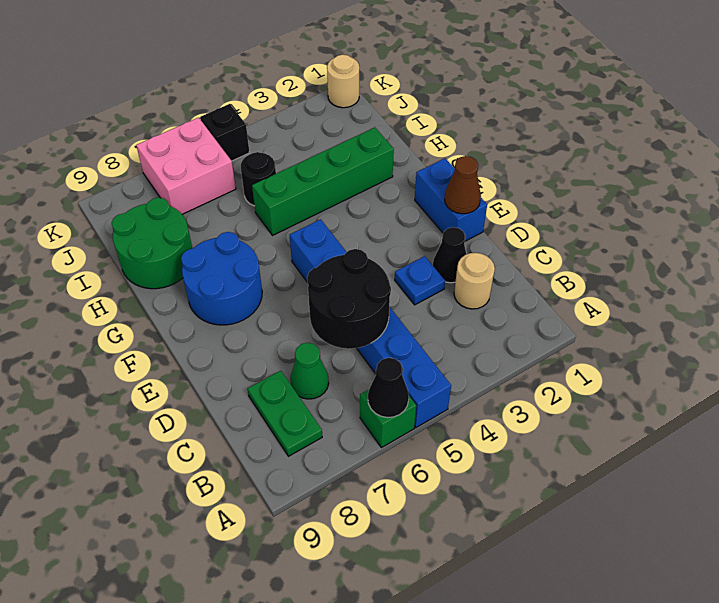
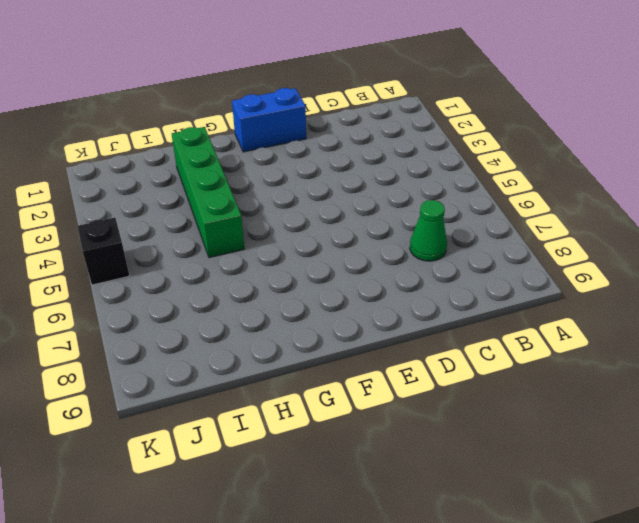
none -> blue brick A5:F5 level 1
none -> green brick A6 level 1
none -> green plate B8:C8 level 1

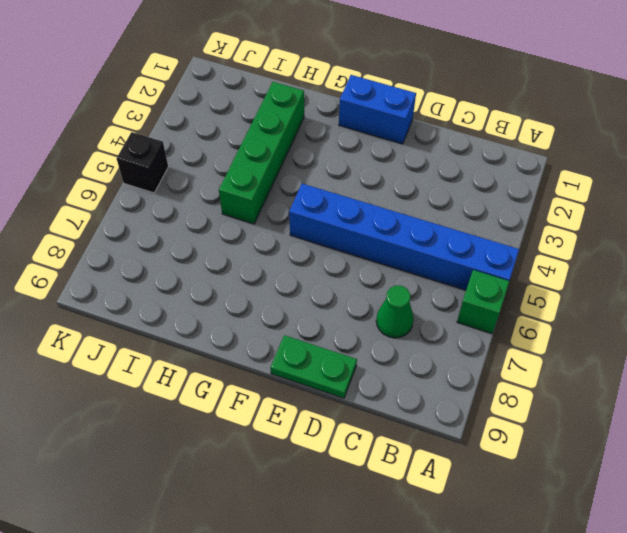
green plate D9:E9 level 1 -> green plate B8:C8 level 1
none -> tan round brick C2 level 1
none -> black cone D2 level 1
none -> blue plate D3 level 1

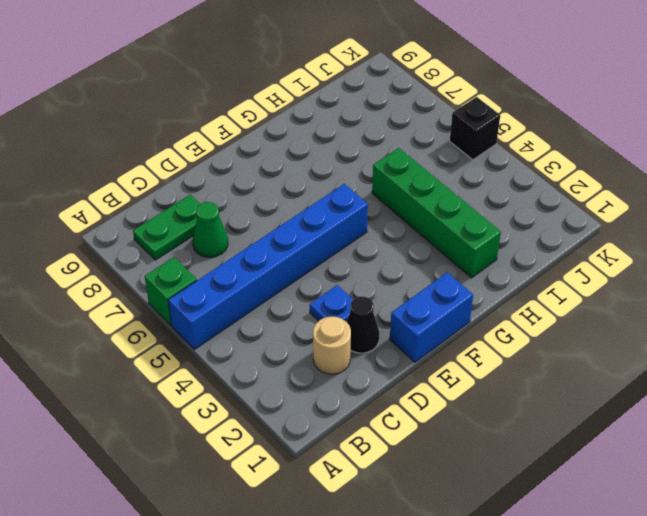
none -> blue round brick F7:G8 level 1
none -> green round brick H8:I9 level 1
none -> black round brick I5 level 1

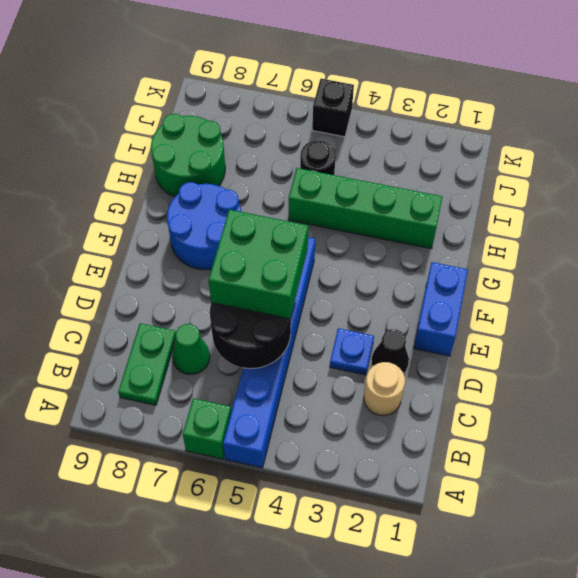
green brick D5:E6 level 3 -> none
none -> pink brick J6:K7 level 1
none -> tan round brick K1 level 1
none -> black cone A6 level 2

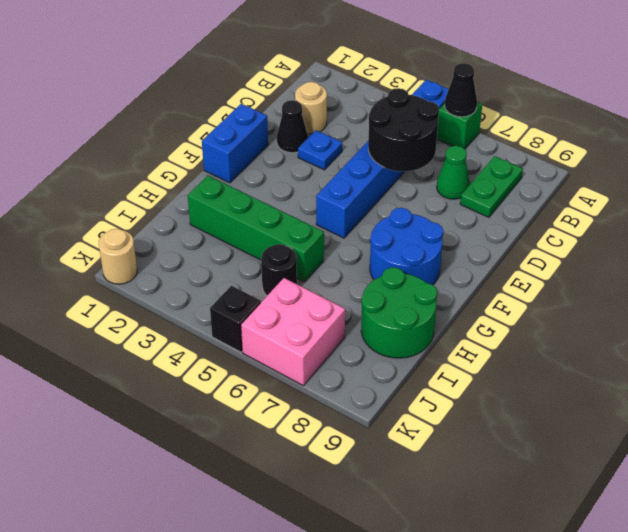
none -> brown cone E1 level 2

